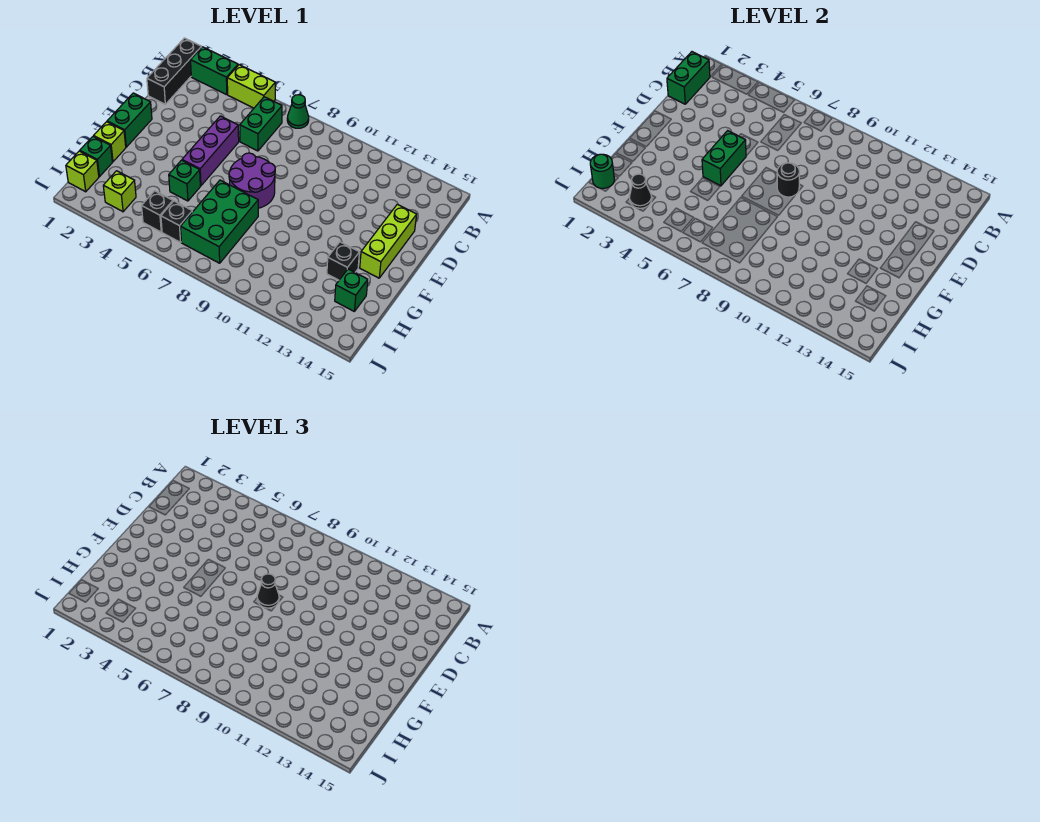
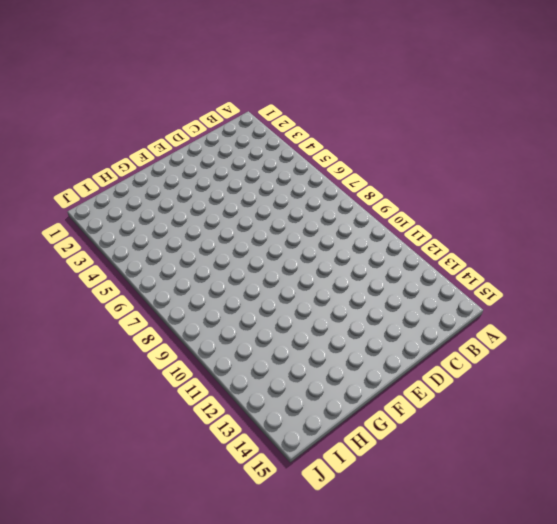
none -> black brick A1:C1 level 1
none -> green brick A2:A3 level 1
none -> lime brick A4:A5 level 1

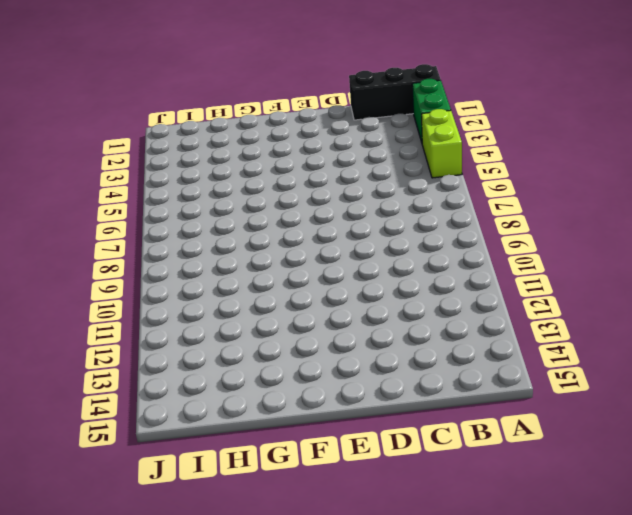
none -> green cone A7 level 1
none -> green brick B6:C6 level 1
none -> purple brick D5:F5 level 1

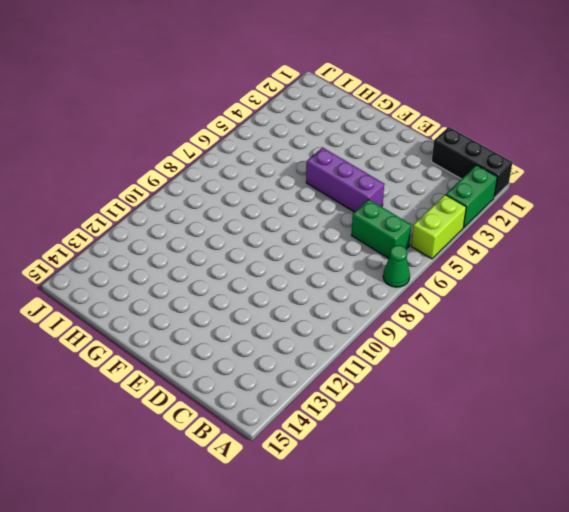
none -> lime brick D14:F14 level 1
none -> green brick E1:F1 level 1
none -> purple round brick E7:F8 level 1

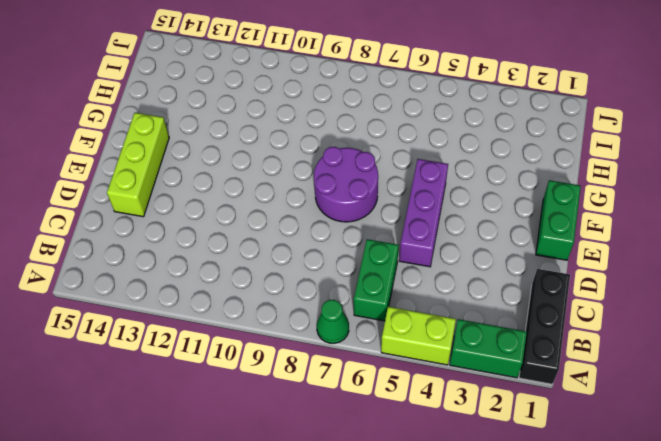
none -> lime brick G1 level 1
none -> green brick G5 level 1
none -> green brick G7:I8 level 1

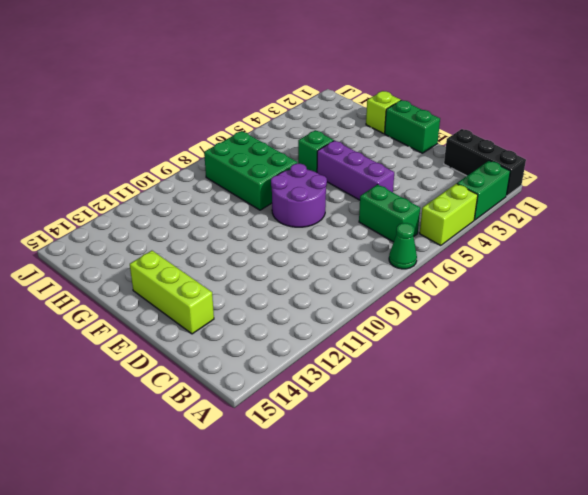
none -> black brick G13 level 1
none -> green brick H1 level 1
none -> green brick H14 level 1

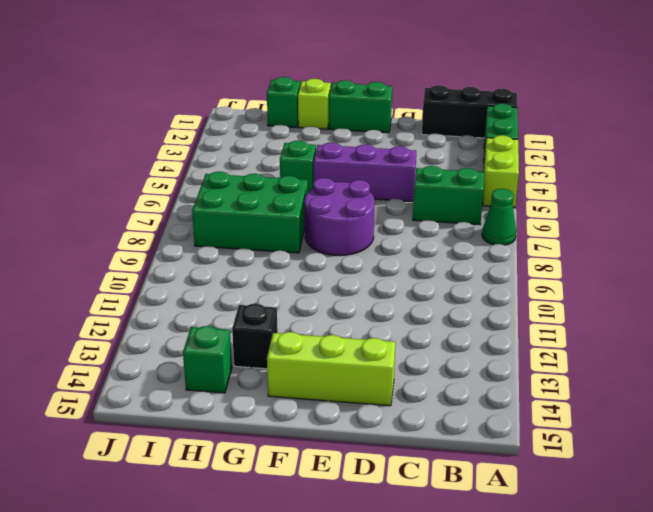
none -> lime brick I1 level 1
none -> lime brick I3 level 1
none -> black brick I5 level 1

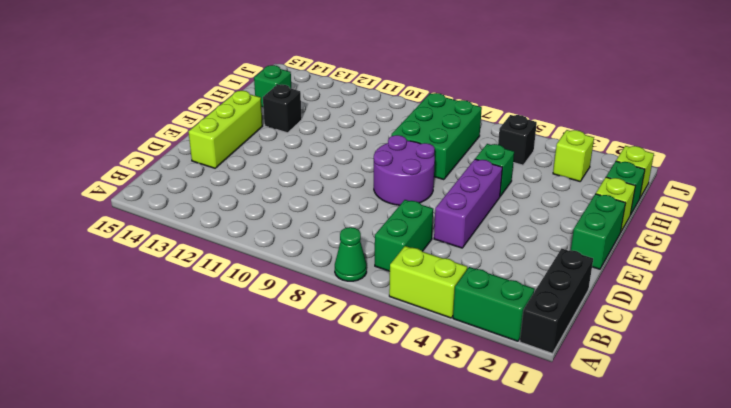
none -> black brick I6 level 1
none -> green brick B1:C1 level 2
none -> green brick E5:F5 level 2

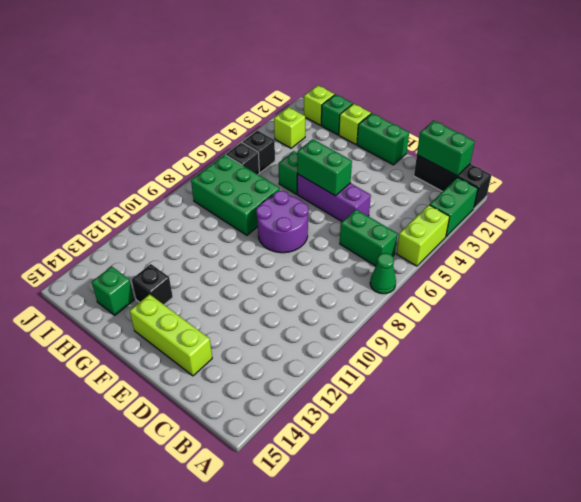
none -> black round brick E8 level 2
none -> green round brick I1 level 2
none -> black cone I3 level 2

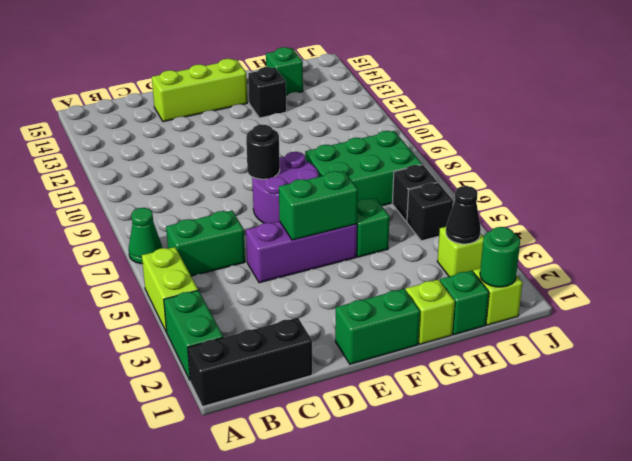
none -> green brick B1:C1 level 2
none -> black cone E8 level 3

